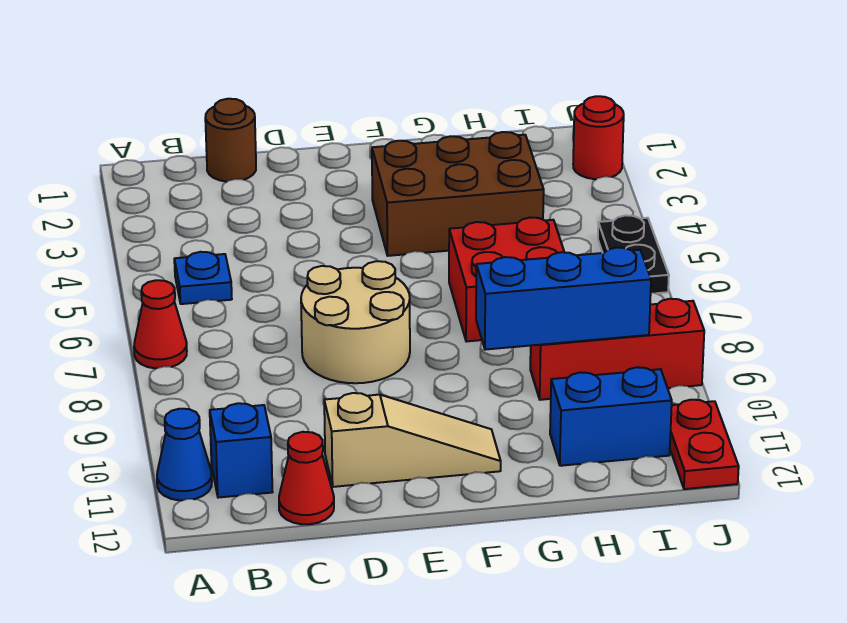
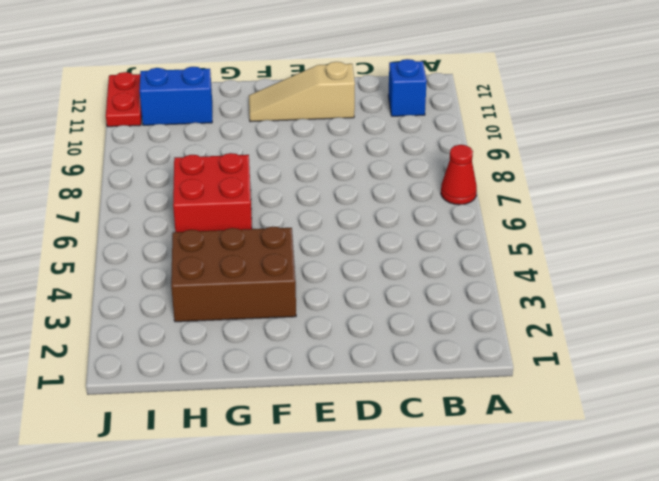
none -> blue cone A11 level 1
none -> blue plate B5 level 1
none -> brown round brick C1 level 1

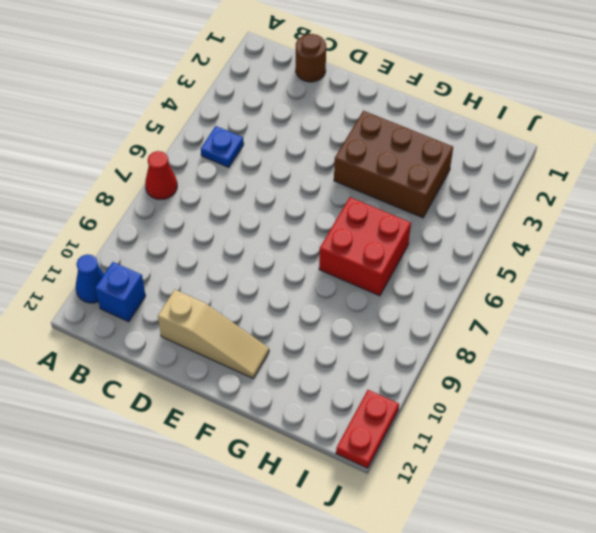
none -> red cone C12 level 1
none -> tan round brick D7:E8 level 1
none -> red brick H9:J9 level 1

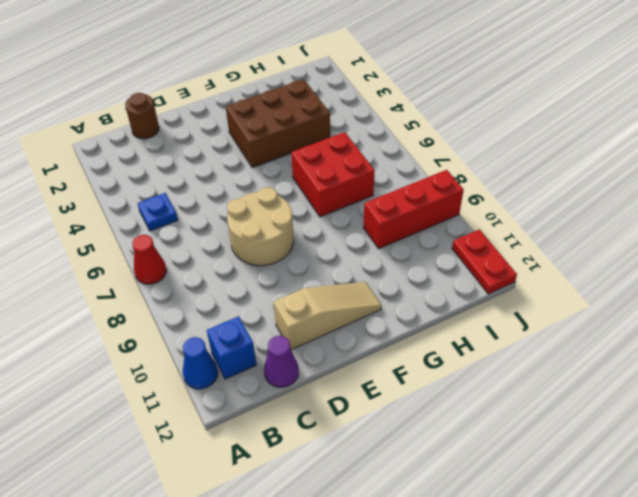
purple cone C12 level 1 -> red cone C12 level 1
none -> blue brick H11:I11 level 1
none -> red round brick J2 level 1
none -> black plate J5:J6 level 1

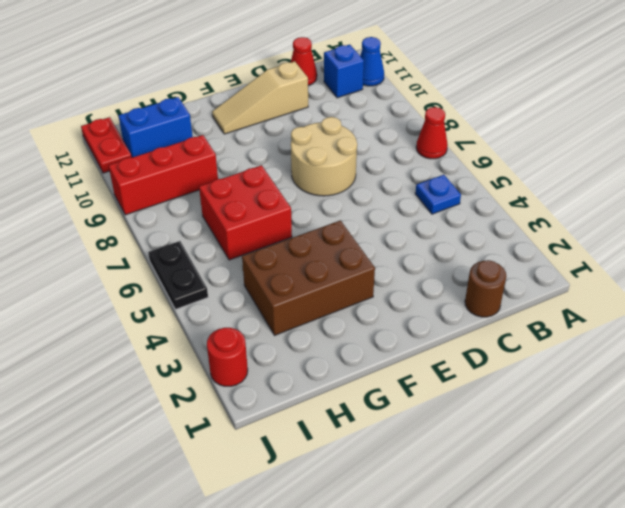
none -> blue brick G9:I9 level 2

